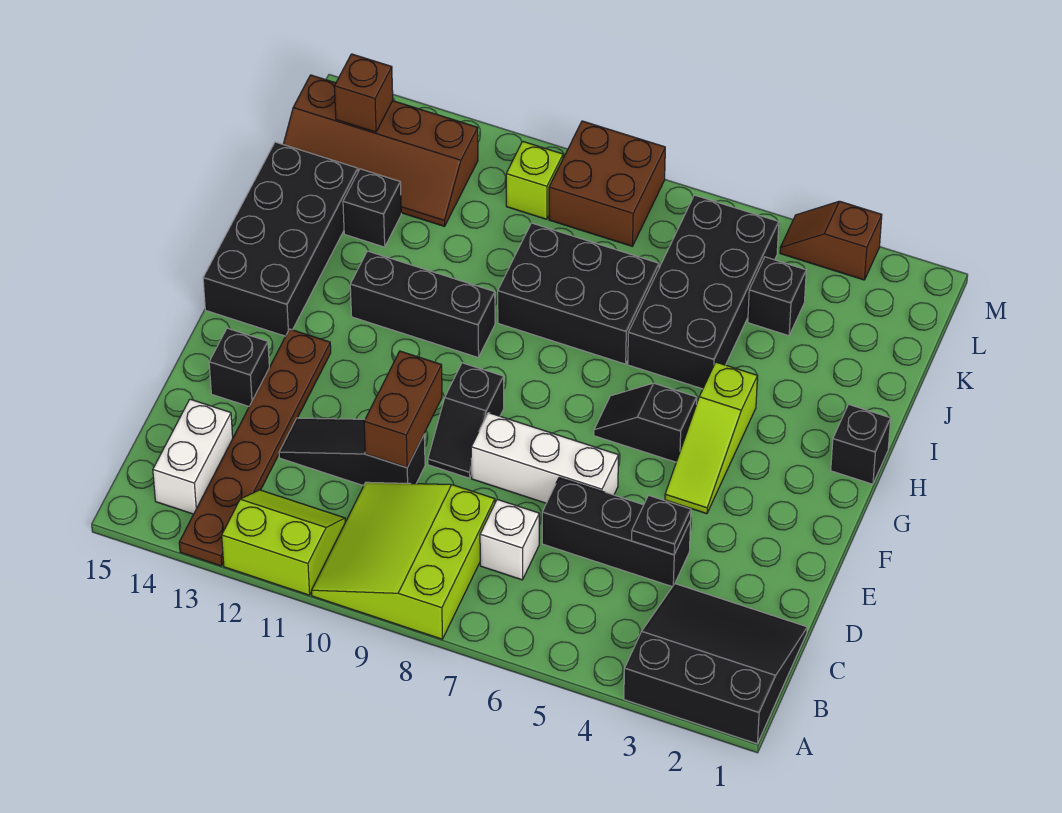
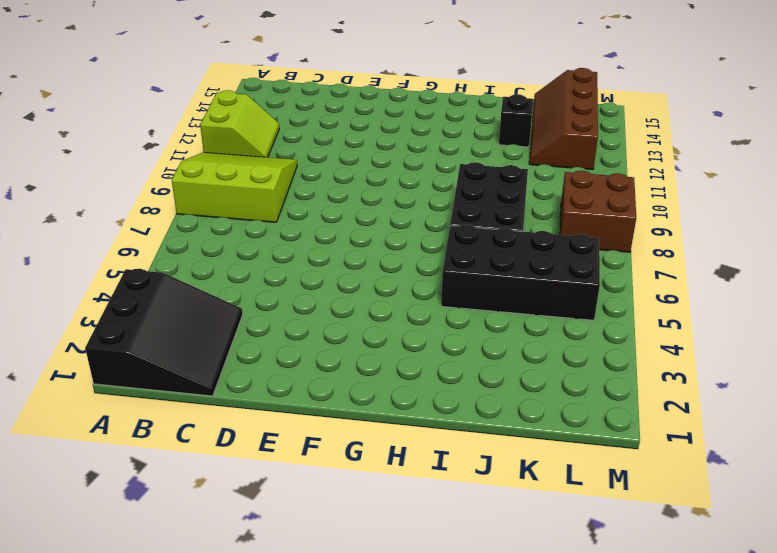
none -> brown plate A13:F13 level 1
none -> white brick B14:C14 level 1
none -> white brick C7 level 1

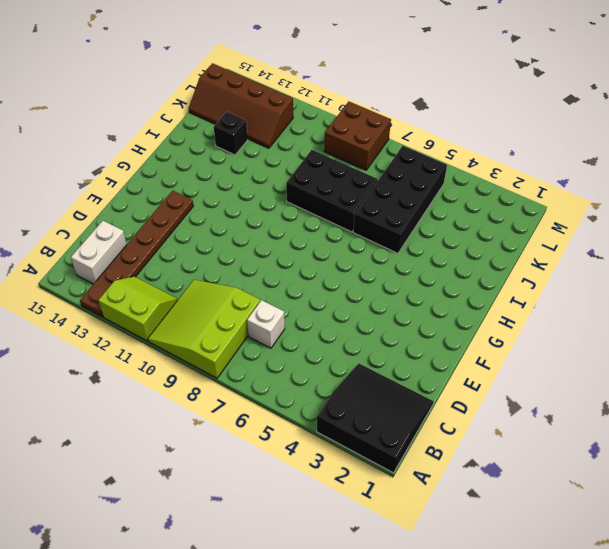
none -> black brick D4:D6 level 1
none -> black slope D10:D12 level 1 top 10
none -> white brick E6:E8 level 1

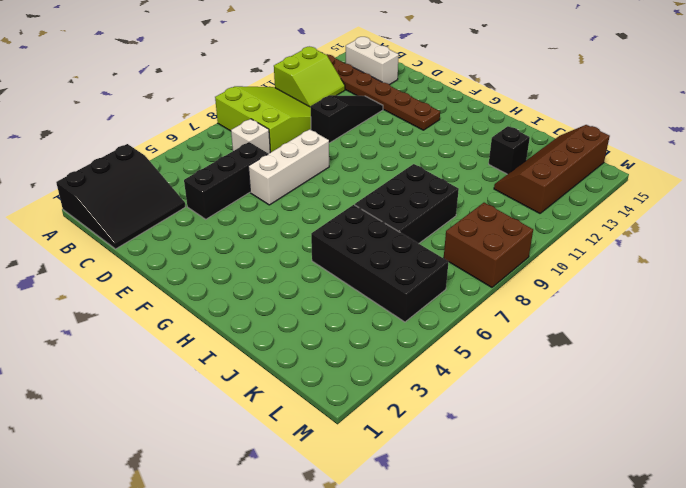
none -> black slope E9:F9 level 1 top F
none -> black brick E14 level 1
none -> lime slope F4:H4 level 1 top H

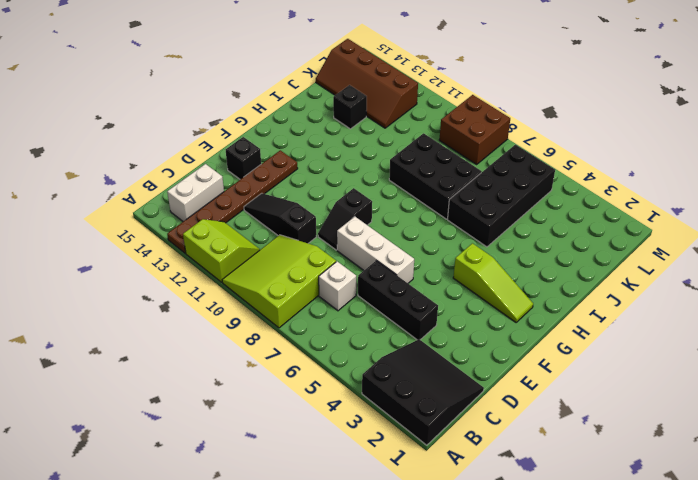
lime slope G2:G4 level 1 top 4 -> lime slope F4:H4 level 1 top H
none -> black slope G5:G6 level 1 top 5
none -> black brick G14:J15 level 1
none -> black brick H1 level 1

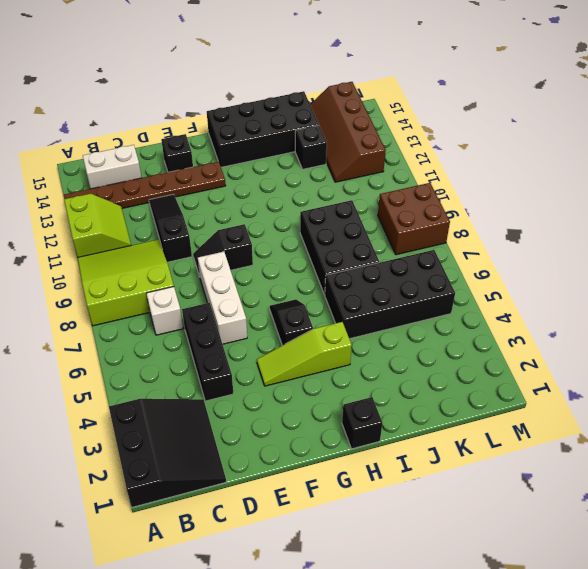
none -> black brick H10:H12 level 1
none -> black brick K4 level 1
none -> lime brick L10 level 1

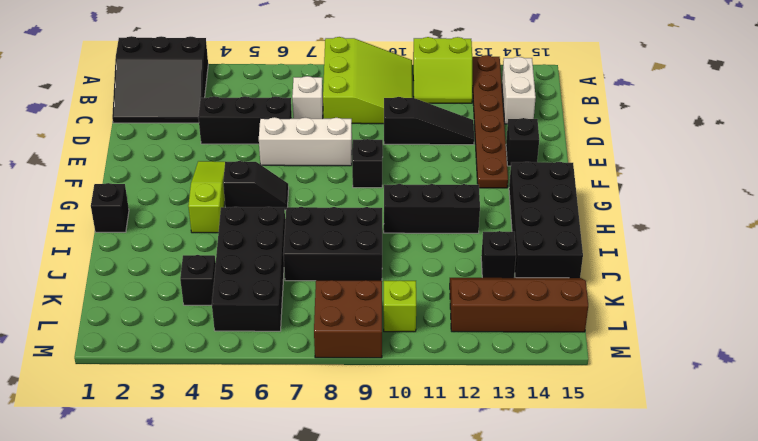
none -> brown slope M3:M4 level 1 top 3
none -> black plate D4 level 2
none -> brown brick D10:E10 level 2

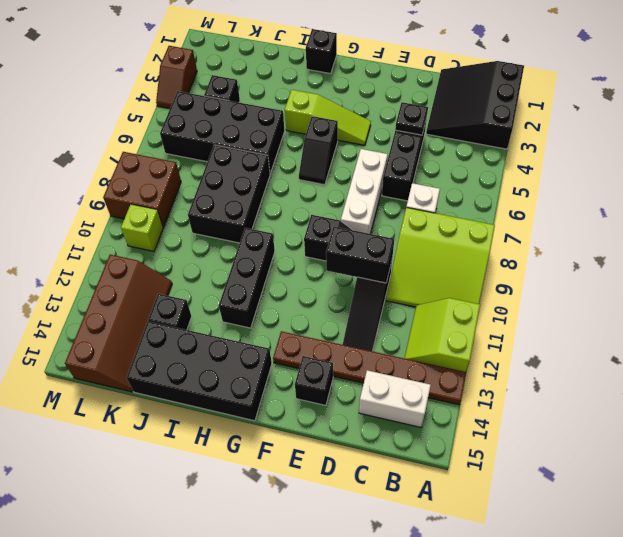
black brick D10:E10 level 2 -> brown brick D10:E10 level 2
none -> brown brick L14 level 2

